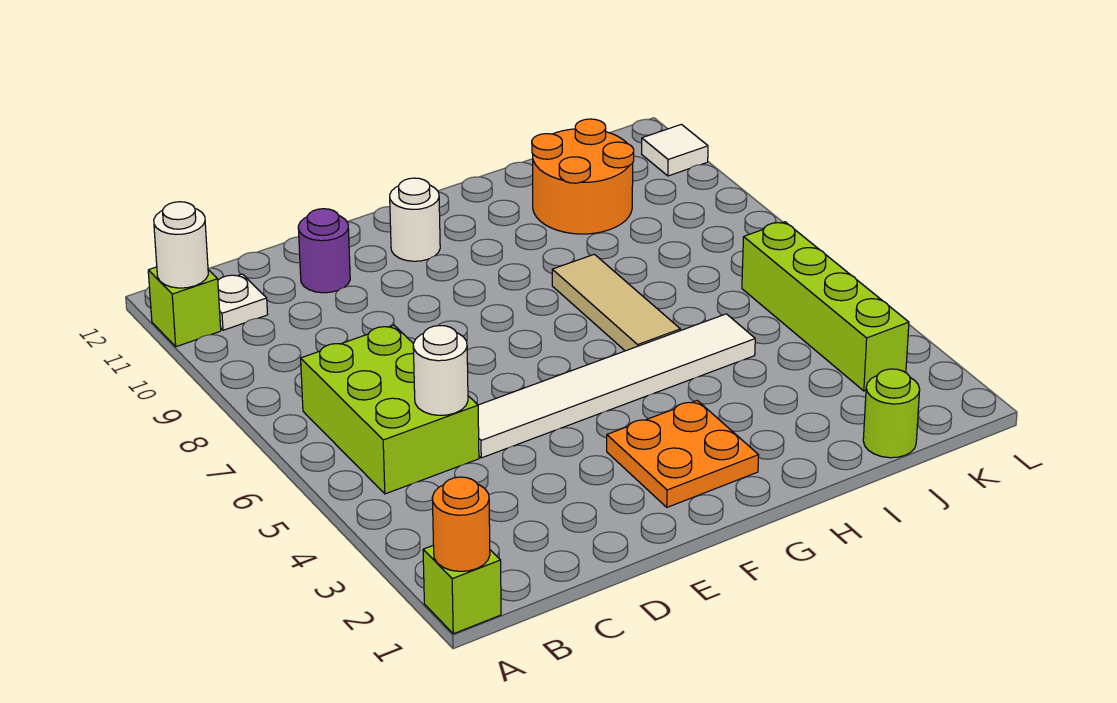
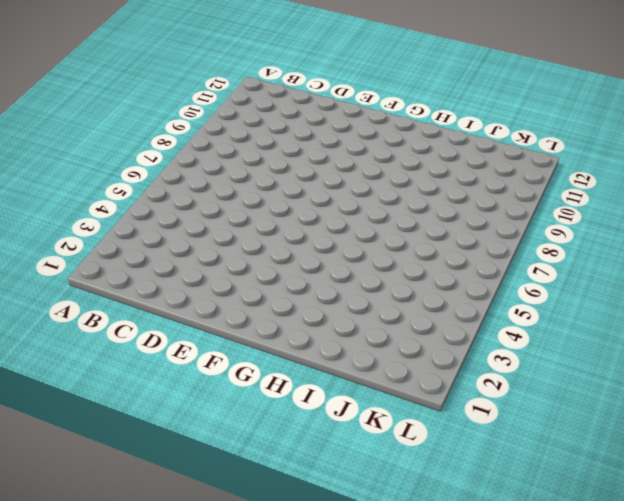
none -> lime brick A1 level 1
none -> lime brick A11 level 1
none -> lime brick B5:C7 level 1

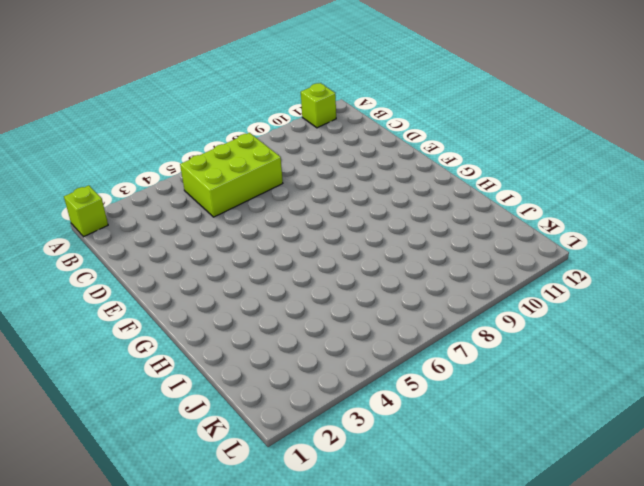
none -> white plate B11 level 1
none -> white tile D5:I5 level 1
none -> purple round brick D11 level 1

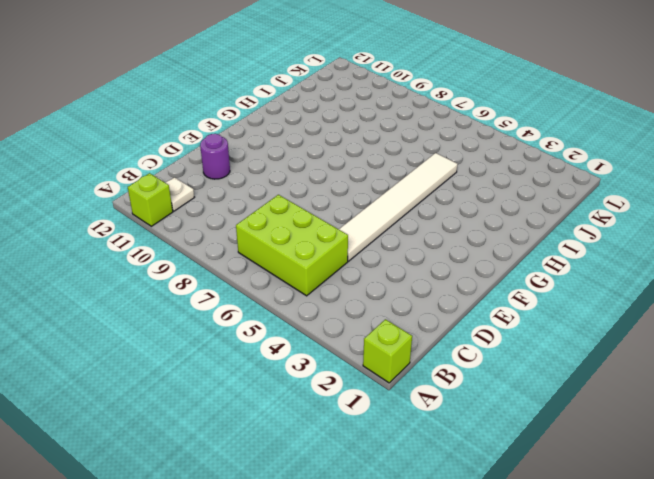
none -> orange plate F2:G3 level 1
none -> white round brick F11 level 1
none -> tan tile H6:H8 level 1

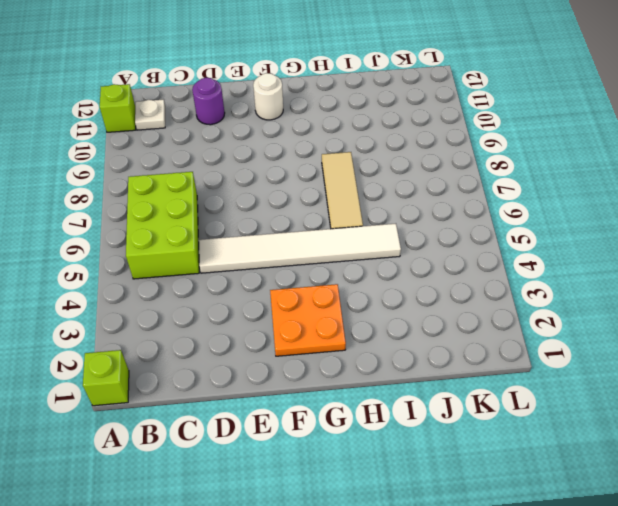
none -> orange round brick I10:J11 level 1
none -> lime round brick J1 level 1
none -> lime brick K3:K6 level 1

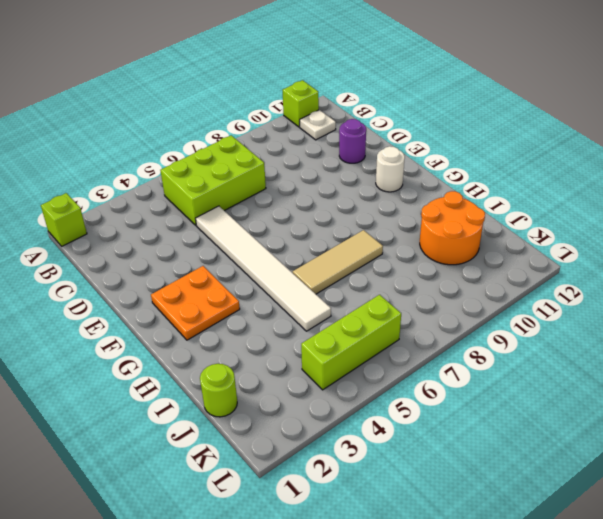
lime brick K4:K6 level 1 -> lime brick K3:K6 level 1
none -> white tile L11 level 1
none -> orange round brick A1 level 2
none -> white round brick A11 level 2

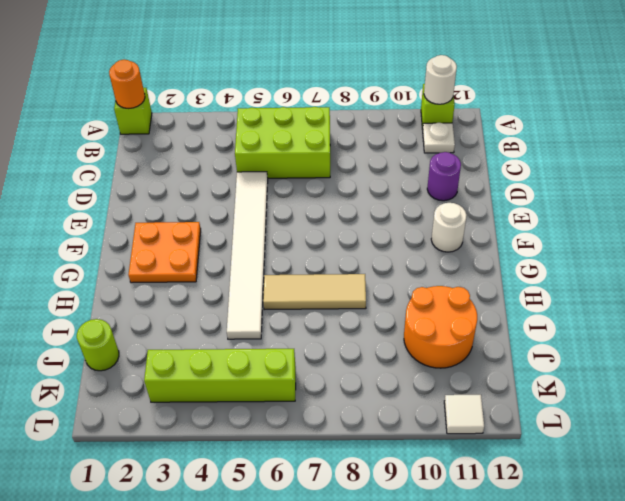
none -> white round brick C5 level 2

